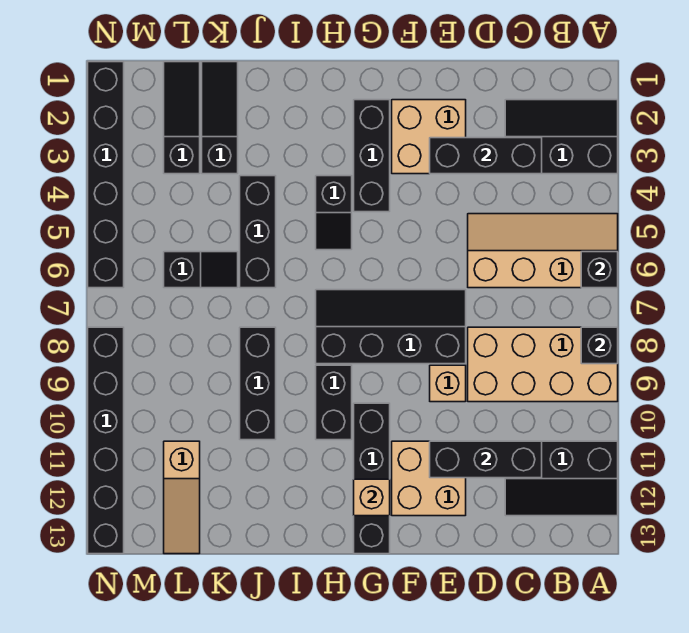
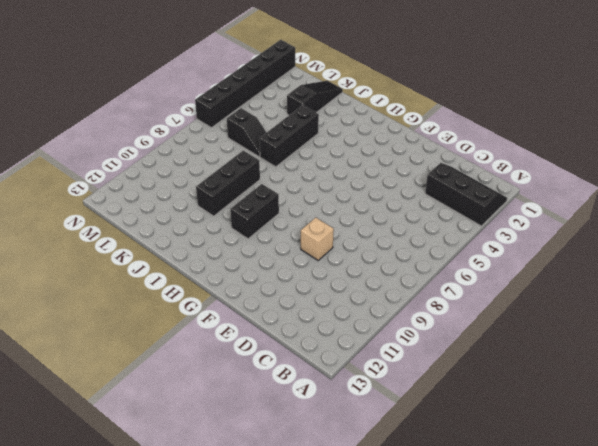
none -> tan slope A5:D6 level 1 top 6
none -> tan brick A8:D9 level 1
none -> black slope A11:C12 level 1 top 11

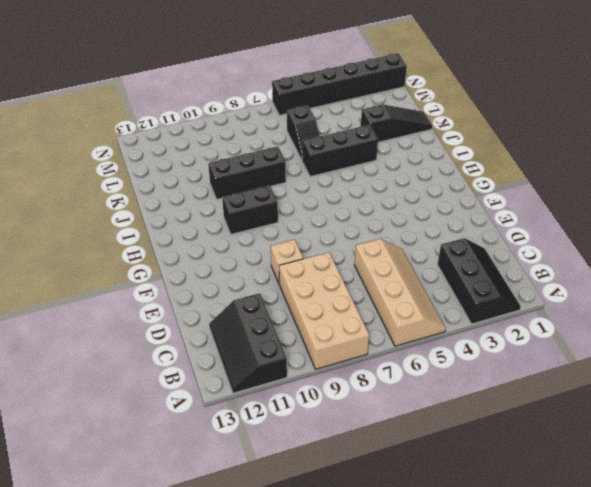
none -> tan brick E2:F3 level 1
none -> black slope E7:H8 level 1 top 8
none -> tan brick E11:F12 level 1

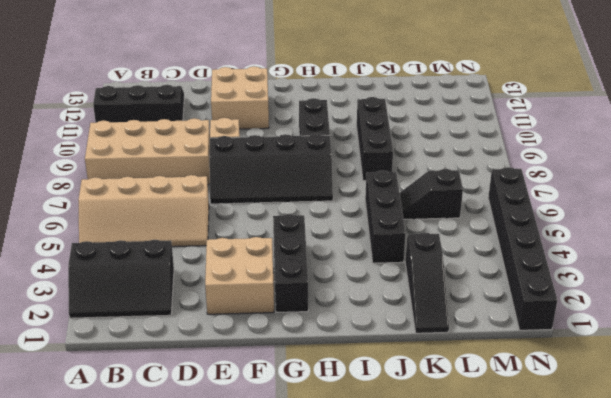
none -> black brick G10:G13 level 1
none -> black slope H4:H5 level 1 top 4
none -> black slope L1:L3 level 1 top 3

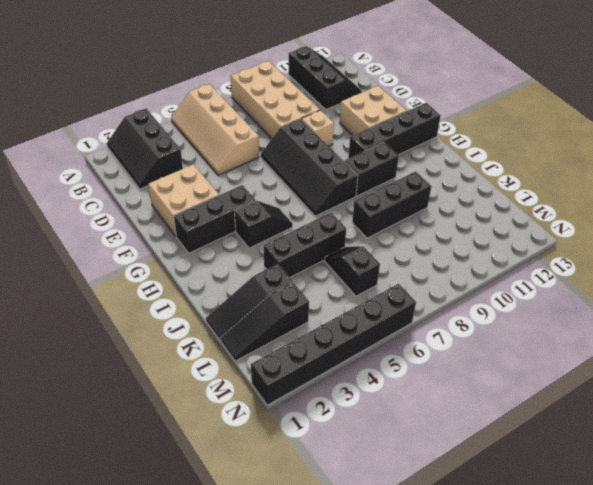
none -> tan slope L11:L13 level 1 top 11
none -> black brick N8:N13 level 1
none -> black brick A6 level 2

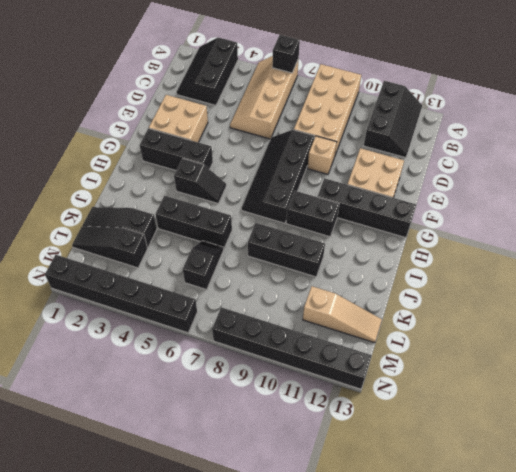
none -> black brick A8 level 2
none -> black brick C3:E3 level 2
none -> black brick C11:E11 level 2

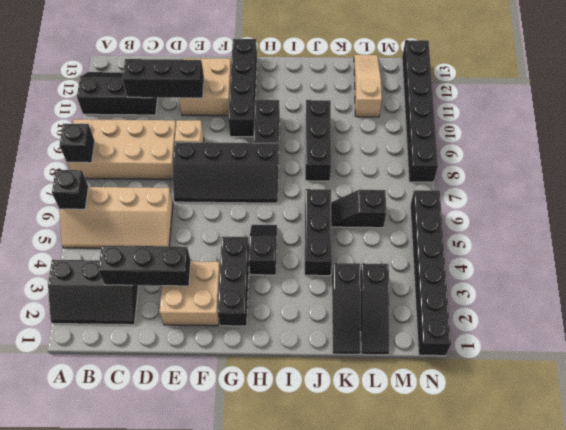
none -> tan brick G12 level 2

